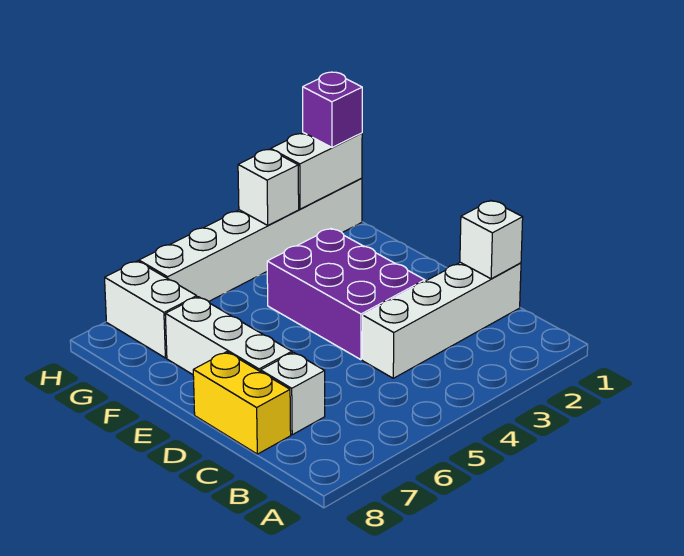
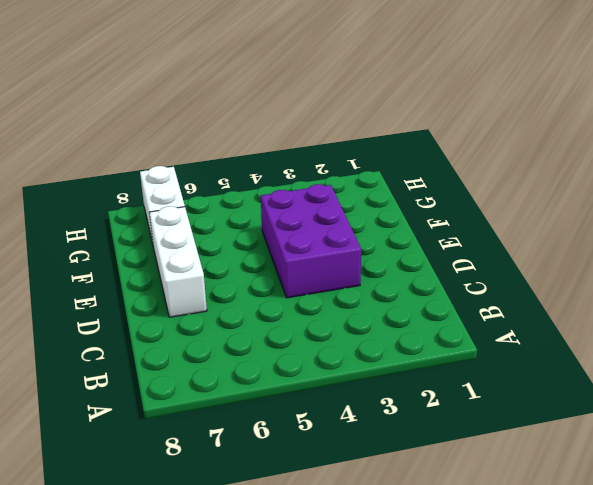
none -> white brick C1:C4 level 1
none -> white brick C7 level 1

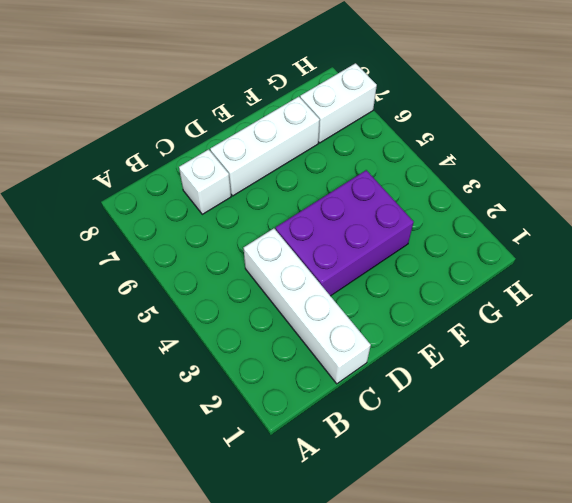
none -> yellow brick C8:D8 level 1
none -> white brick H1:H6 level 1

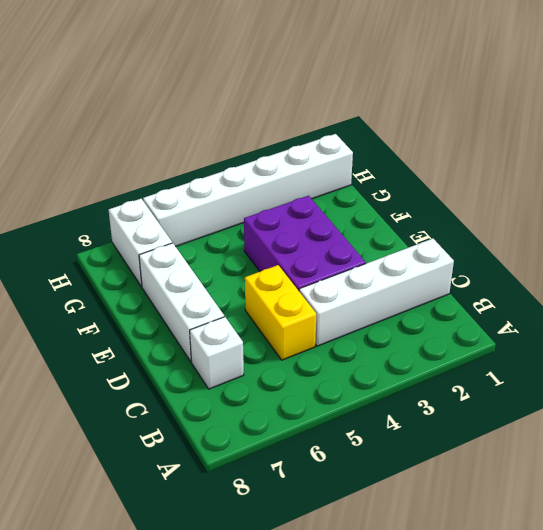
yellow brick C5:D5 level 1 -> yellow brick C8:D8 level 1
none -> white brick C1 level 2
none -> white brick H1:H2 level 2

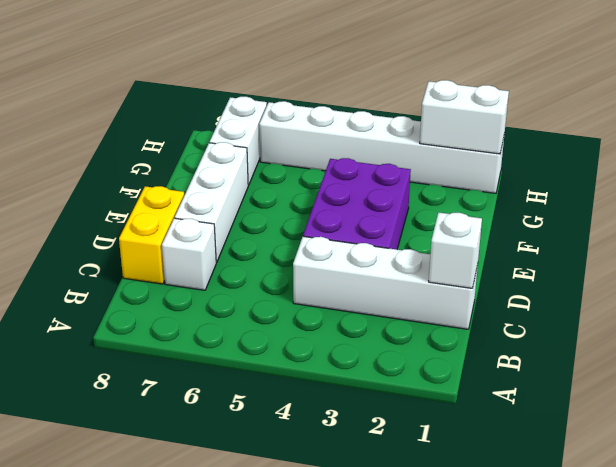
none -> white brick H3 level 2
none -> purple brick H1 level 3

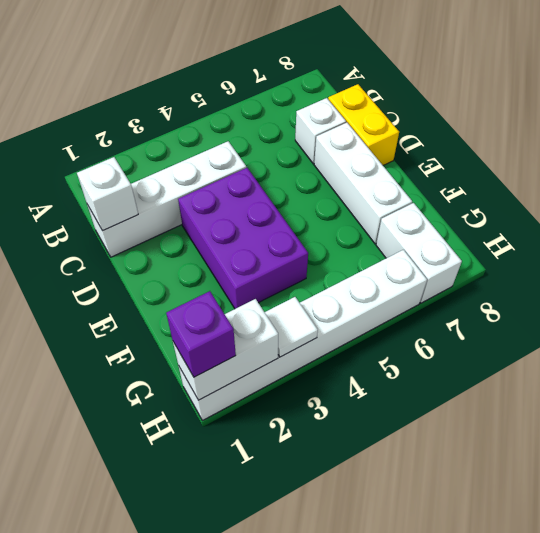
white tile H3 level 2 -> white brick H3 level 2

